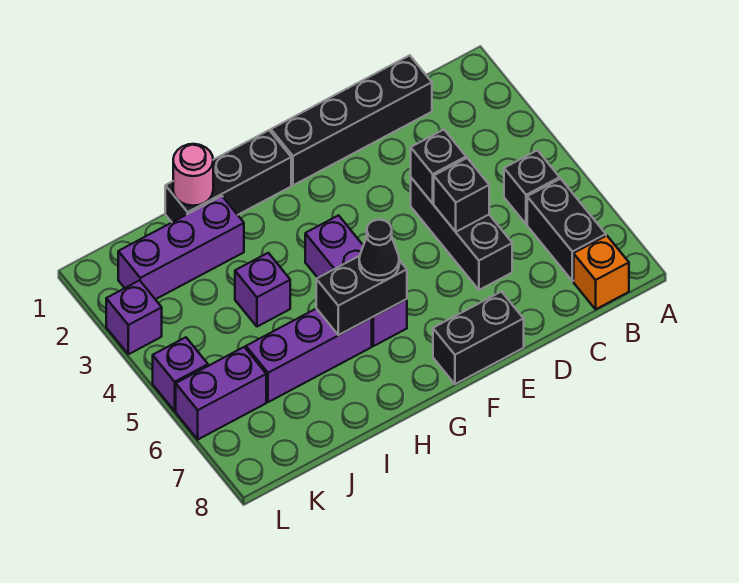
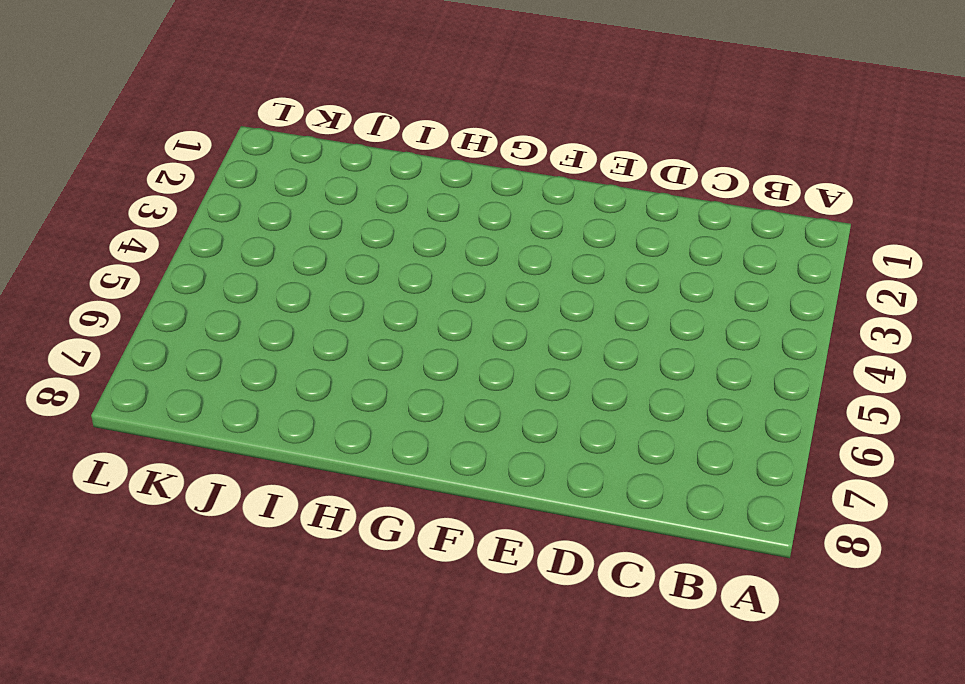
none -> black brick B5 level 1
none -> black brick B6:B7 level 1
none -> orange brick B8 level 1

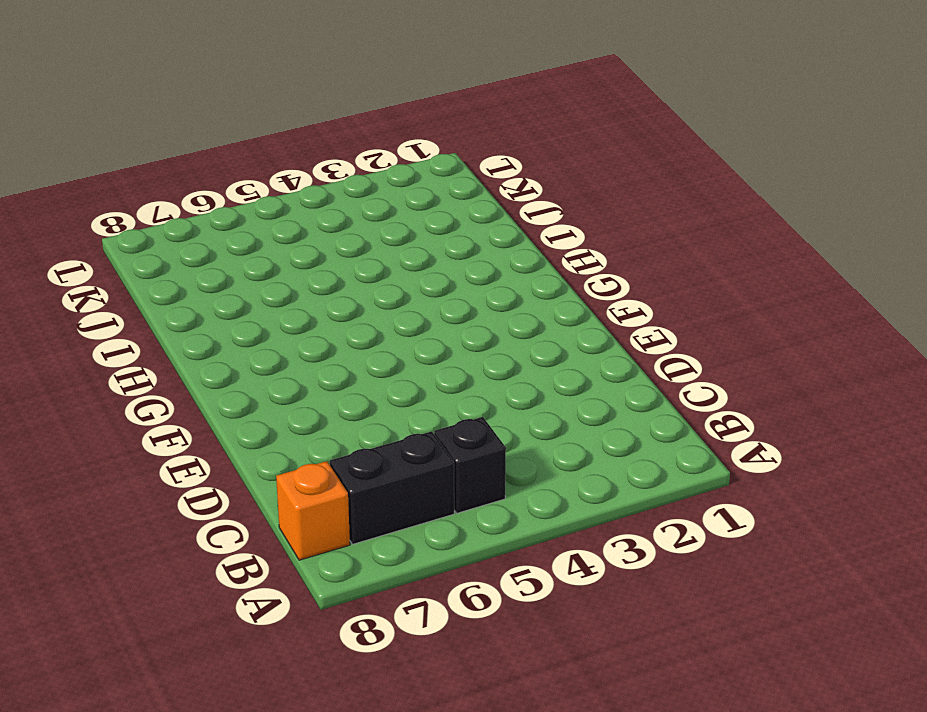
none -> black brick C1:F1 level 1
none -> black brick D4:D6 level 1
none -> black brick E8:F8 level 1

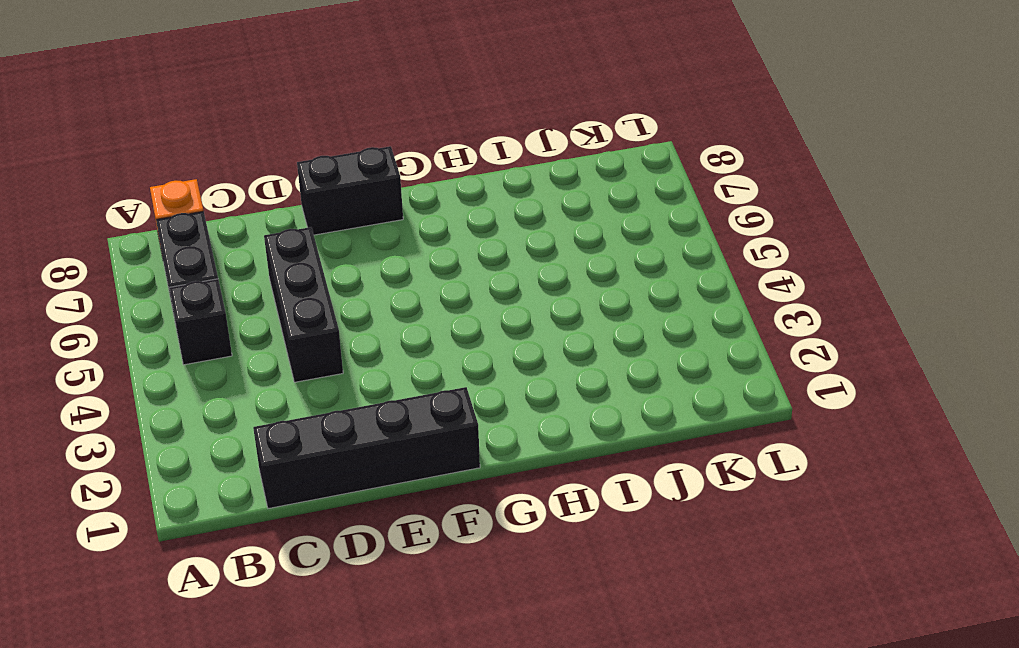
none -> black brick G1:I1 level 1
none -> purple brick G4:G6 level 1
none -> purple brick H6:J6 level 1

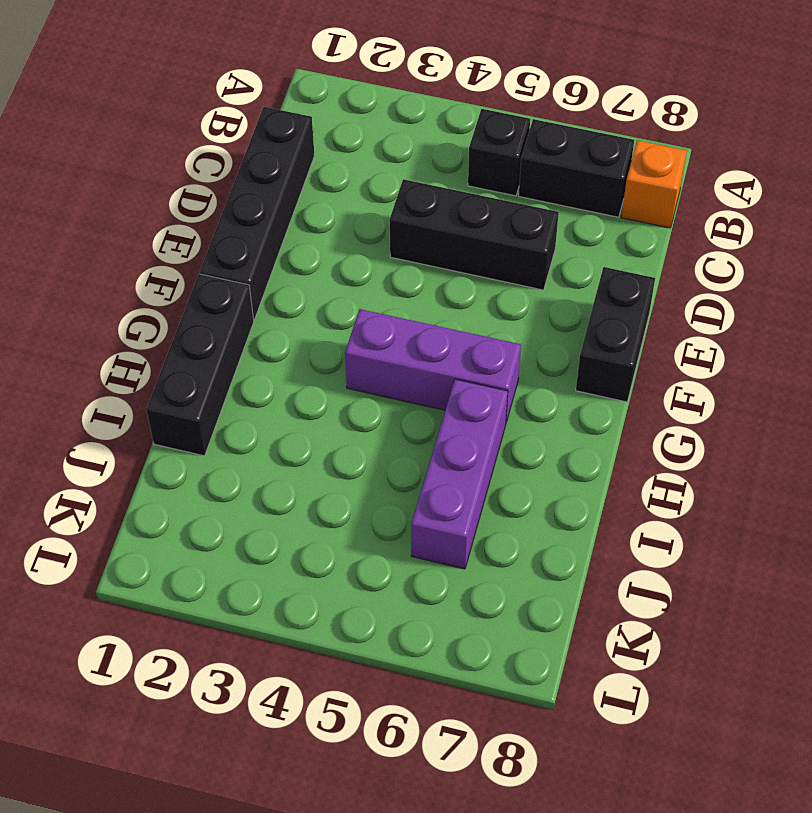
none -> purple brick I2:K2 level 1
none -> purple brick I4 level 1
none -> purple brick K6:L6 level 1

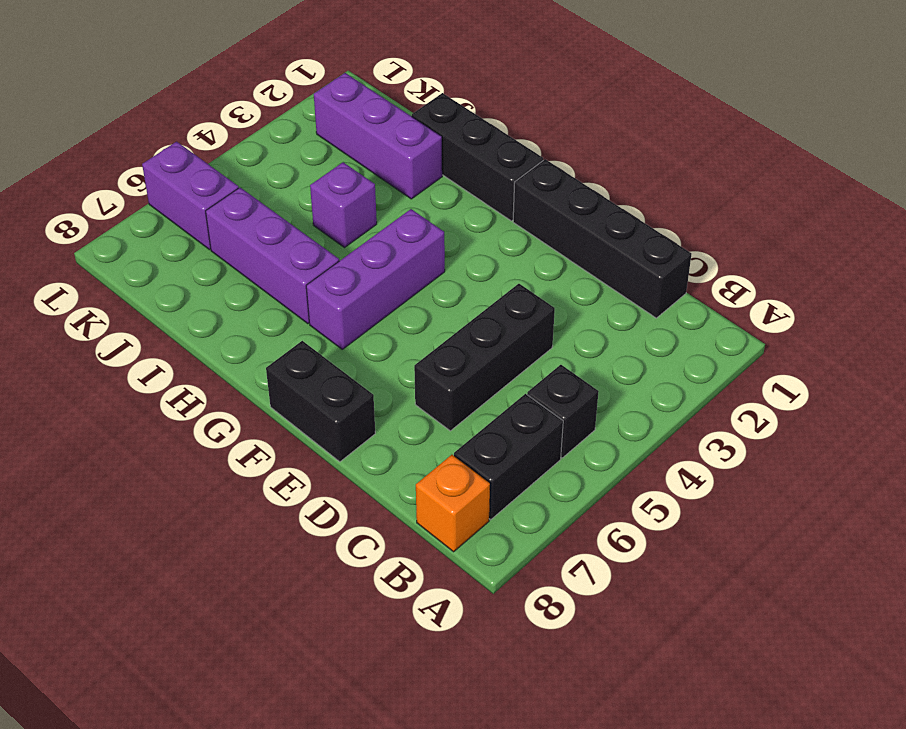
none -> purple brick L3 level 1
none -> purple brick L5 level 1
none -> black brick D4 level 2

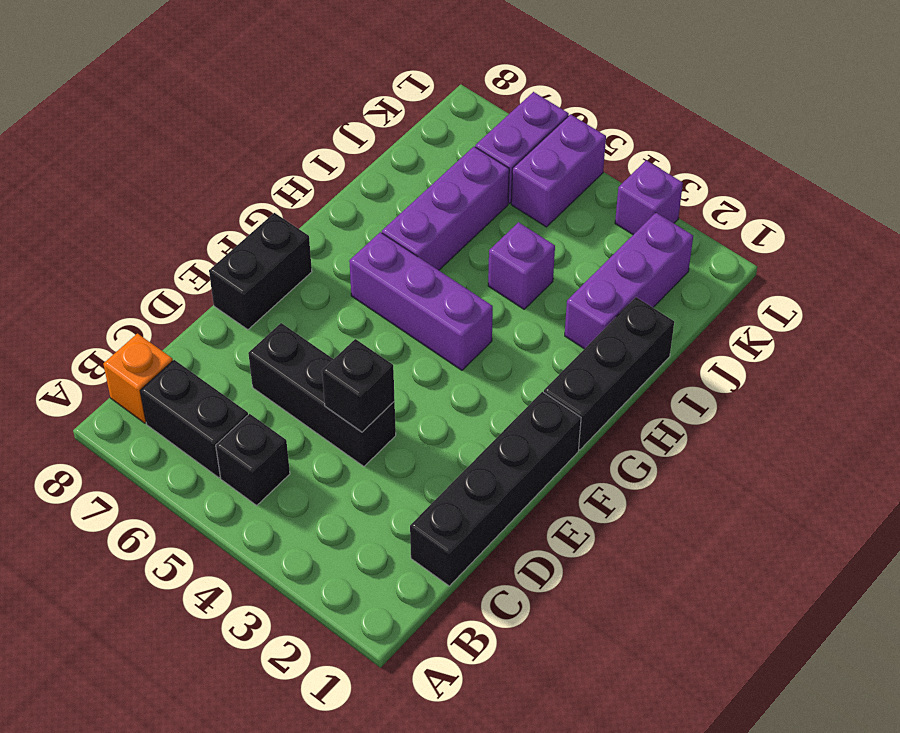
purple brick K5:L5 level 1 -> purple brick L5 level 1
none -> black brick D5 level 2
none -> black brick G6:H6 level 2
none -> pink round brick I1 level 2

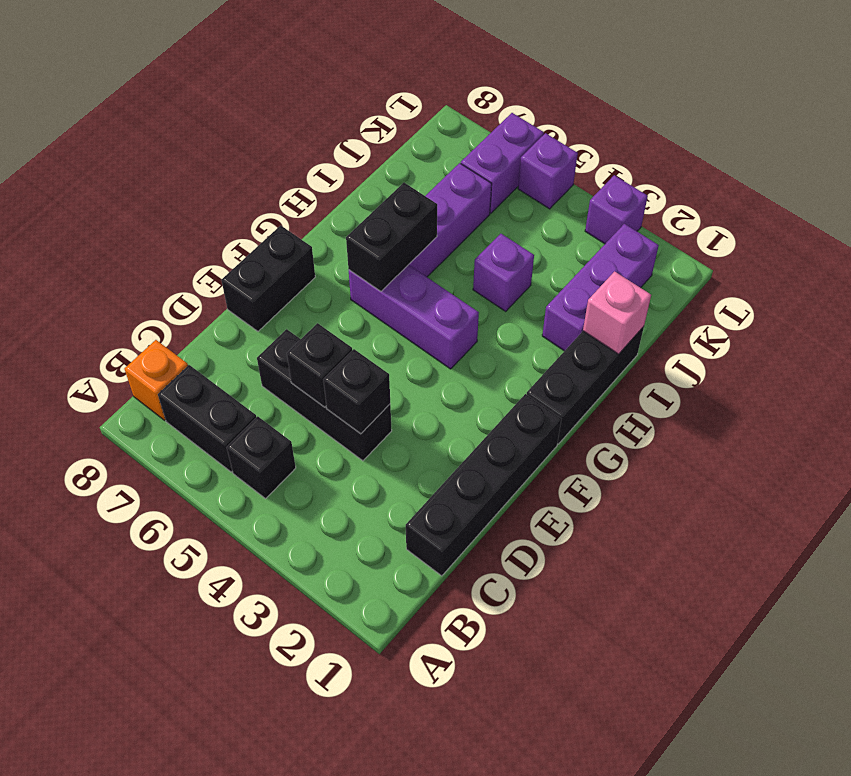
pink brick I1 level 2 -> pink round brick I1 level 2
none -> black cone G6 level 3

